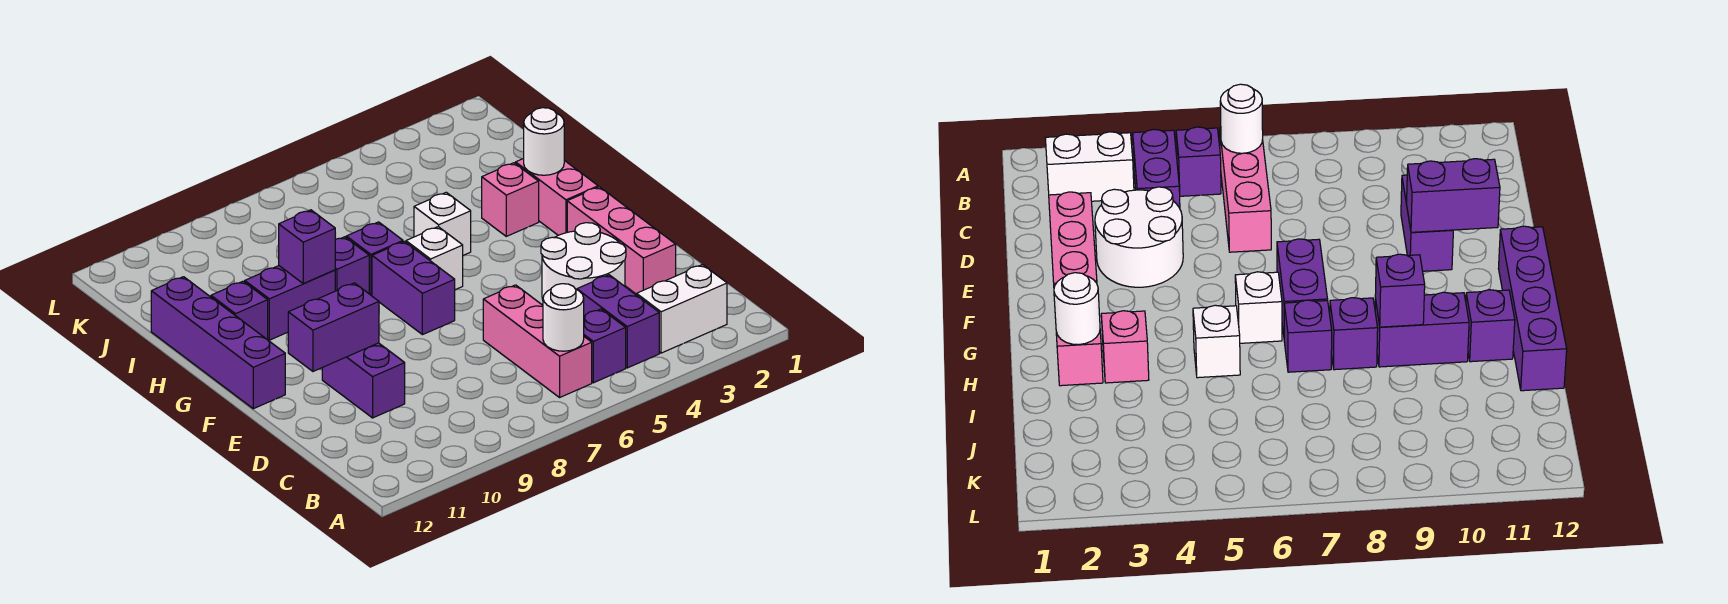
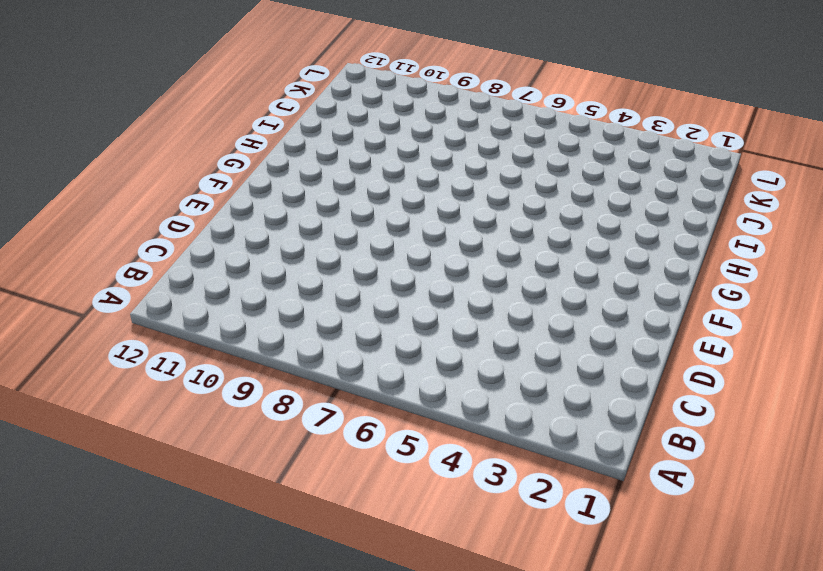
none -> white brick B2:B3 level 1
none -> purple brick B4:C4 level 1
none -> purple brick B5 level 1

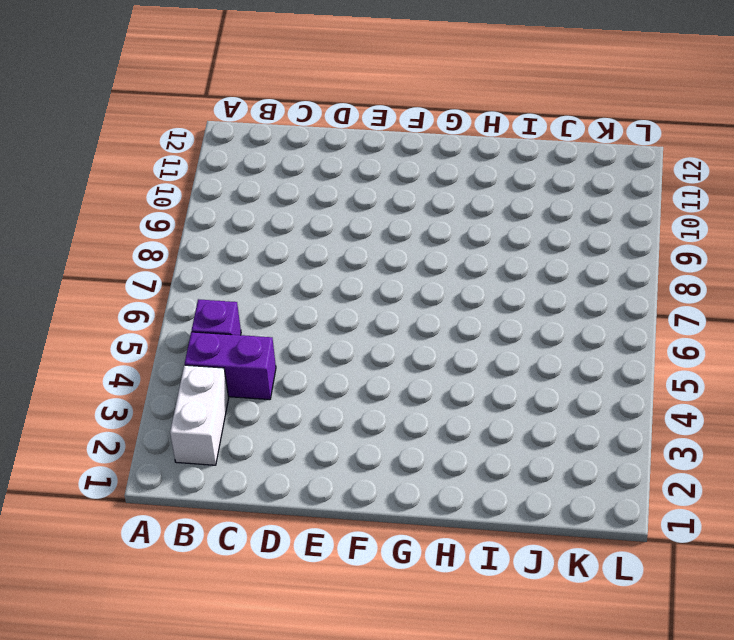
none -> pink brick B6:D6 level 1
none -> pink brick D2:F2 level 1
none -> white round brick D3:E4 level 1

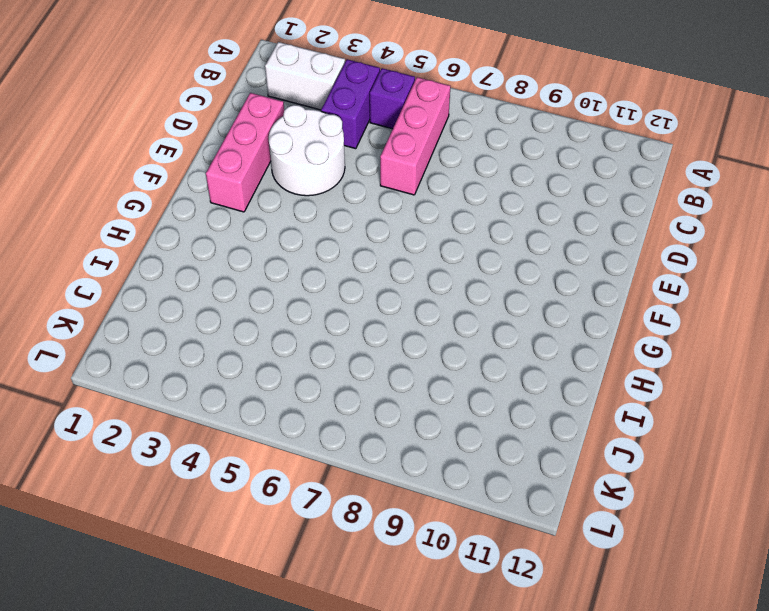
none -> purple brick D10:E10 level 1
none -> purple brick F7:G7 level 1
none -> purple brick F12:I12 level 1

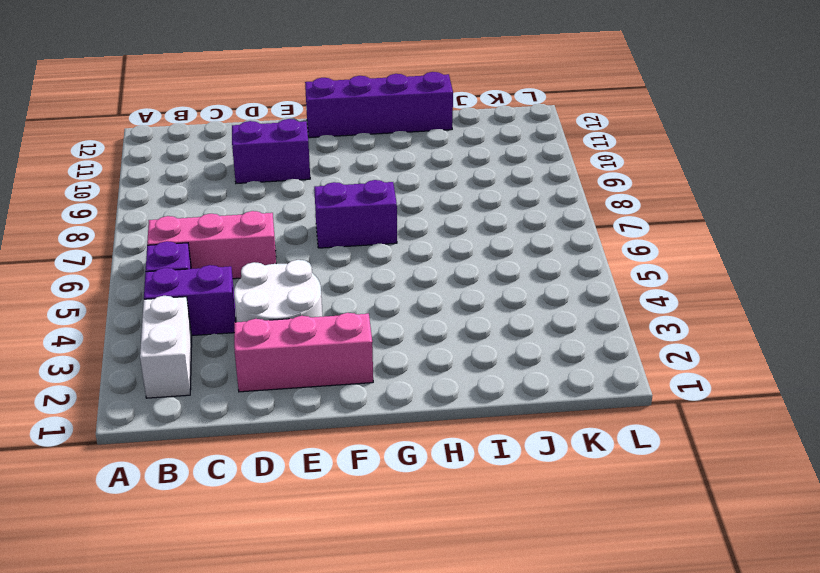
none -> pink brick G2:H2 level 1
none -> white brick G6 level 1
none -> pink brick H3 level 1

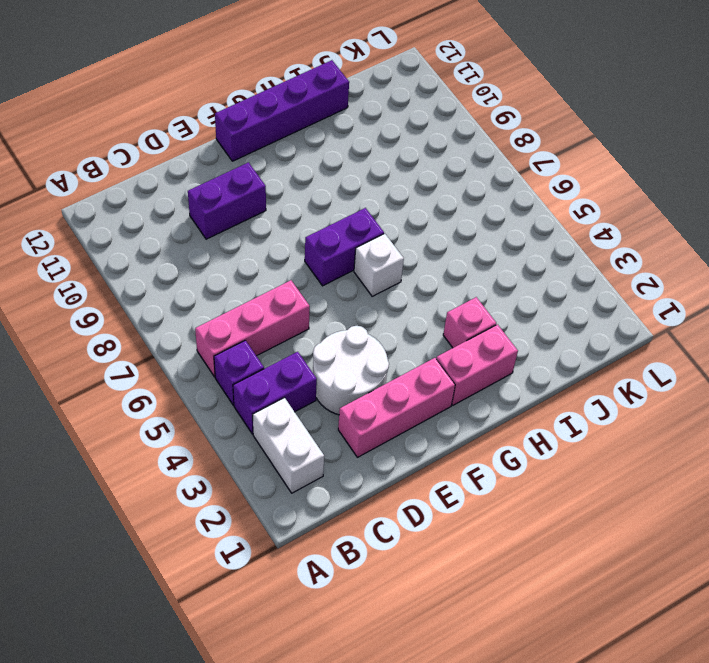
none -> white brick H5 level 1
none -> purple brick H7 level 1
none -> purple brick H8 level 1

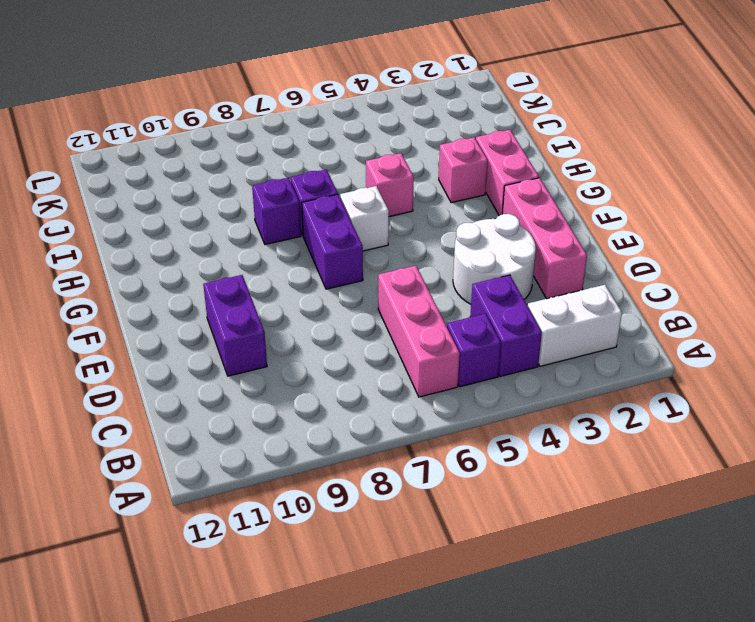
pink brick H5 level 1 -> white brick H5 level 1
none -> purple brick F12:I12 level 1
none -> purple brick H9:H10 level 1
none -> purple brick H11 level 1

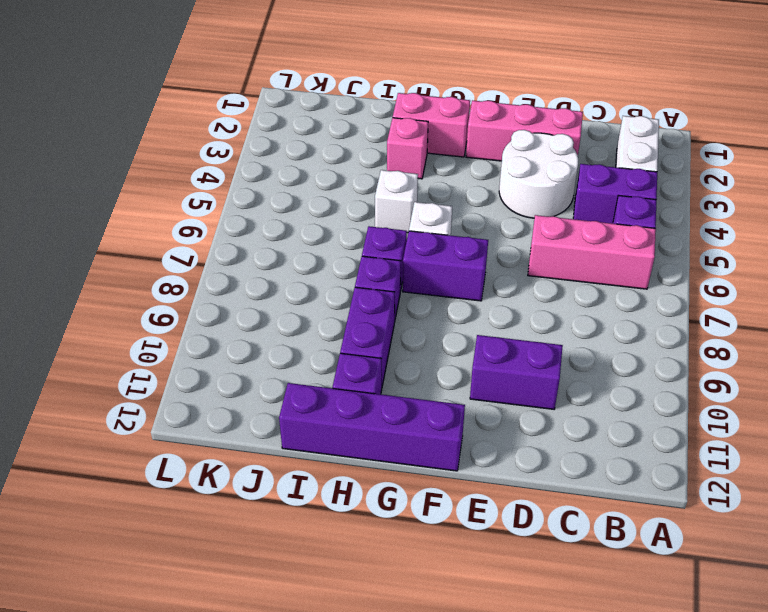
none -> white round brick B6 level 2
none -> purple brick E10:E11 level 2
none -> white round brick H2 level 2

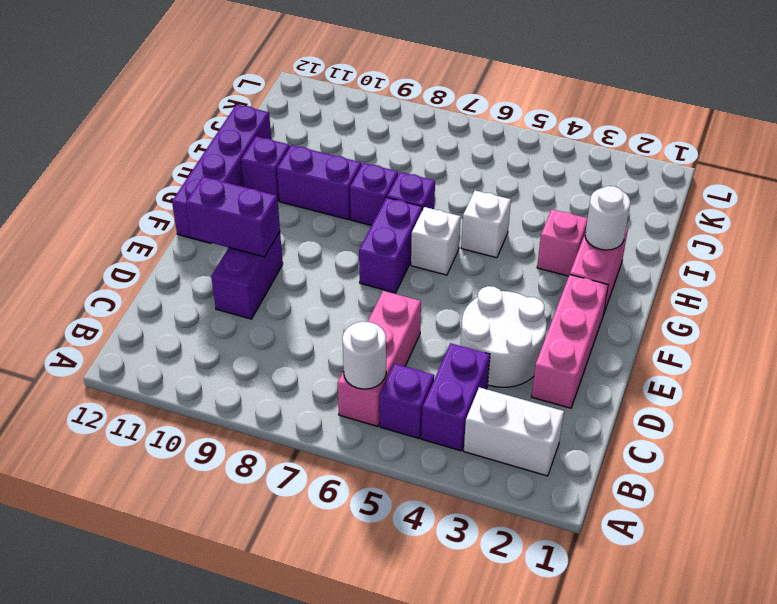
none -> purple brick H9 level 2

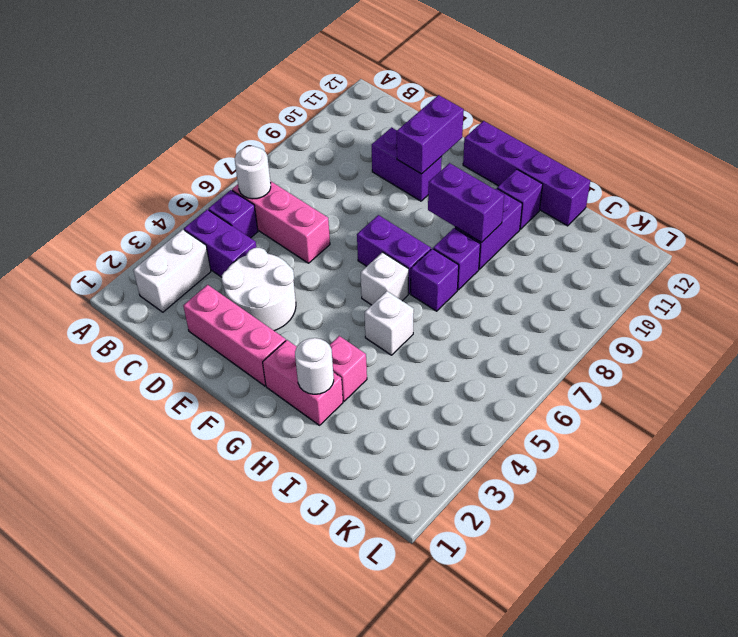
purple brick G9:H9 level 2 -> purple brick H9 level 2

